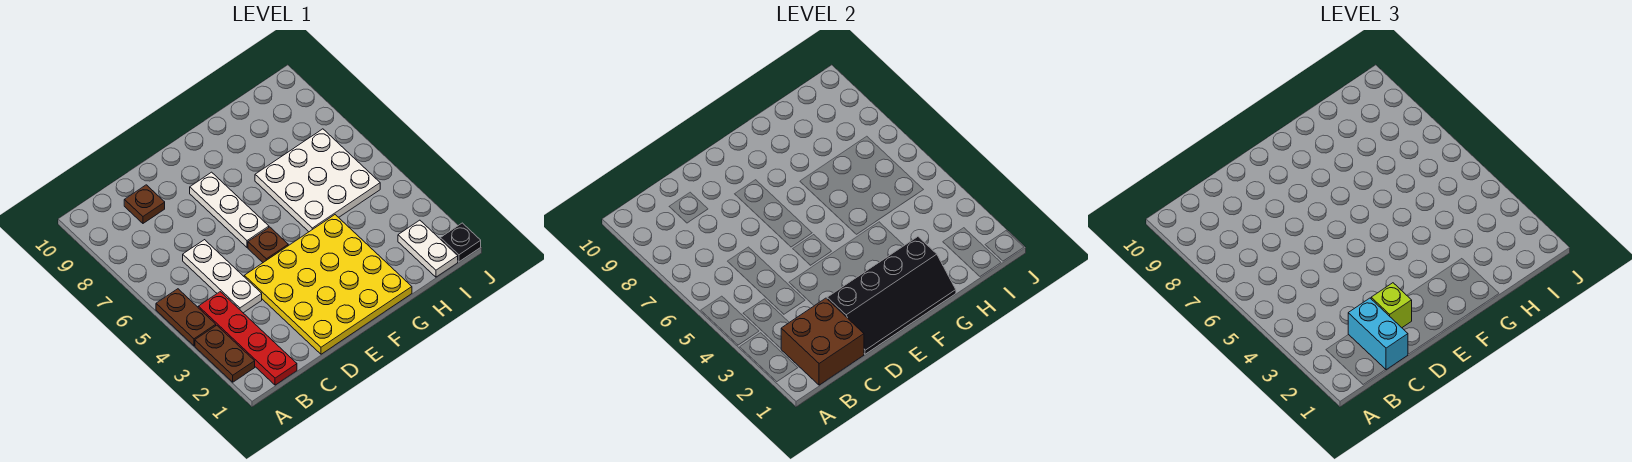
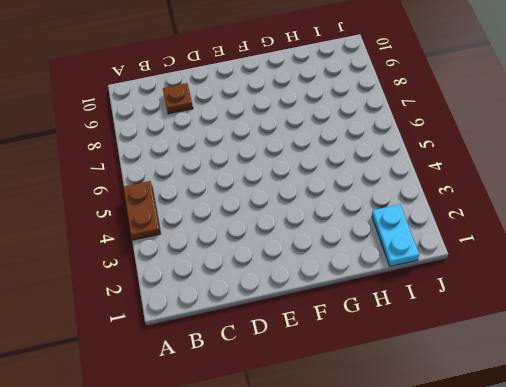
cyan plate I1:I2 level 1 -> white plate I1:I2 level 1
none -> brown plate A2:A3 level 1
none -> red plate B1:B4 level 1
none -> white plate C4:C6 level 1

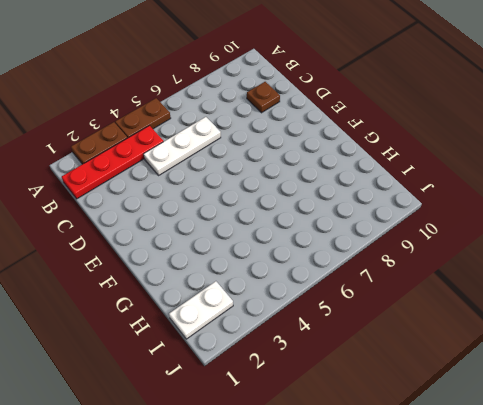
none -> yellow plate D1:G4 level 1
none -> brown plate E5 level 1
none -> white plate E6:E8 level 1

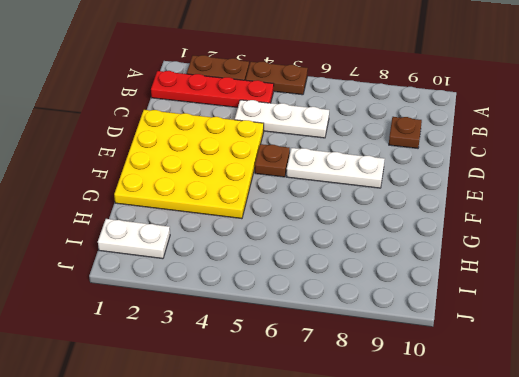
none -> white plate G5:I7 level 1
none -> black plate J1 level 1
none -> brown brick B1:C2 level 2

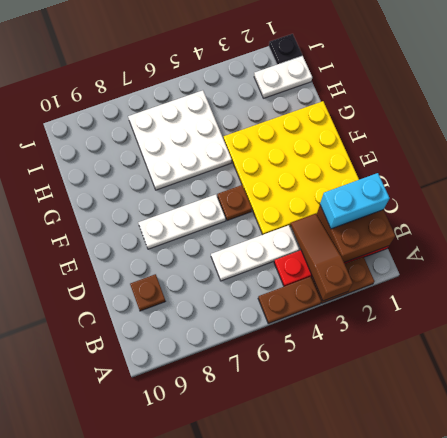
brown slope A3:C3 level 2 top A -> none
none -> black slope D1:G2 level 2 top 2
none -> lime brick D2 level 3

